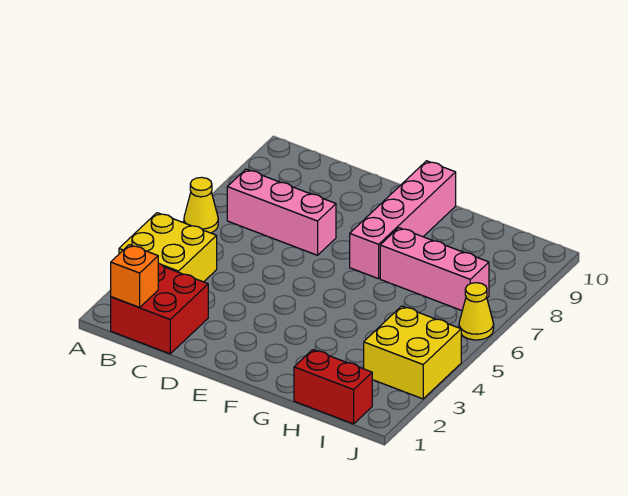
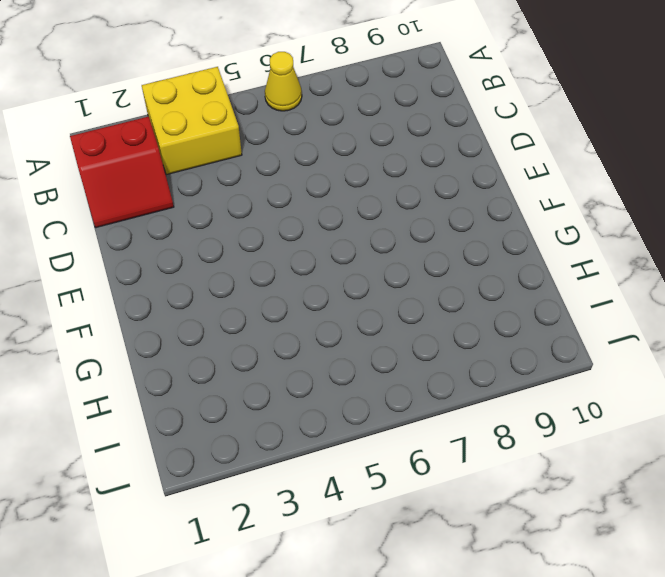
red slope B1:C2 level 1 top B -> red brick B1:C2 level 1
none -> pink brick B7:D7 level 1
none -> pink brick F7:F10 level 1

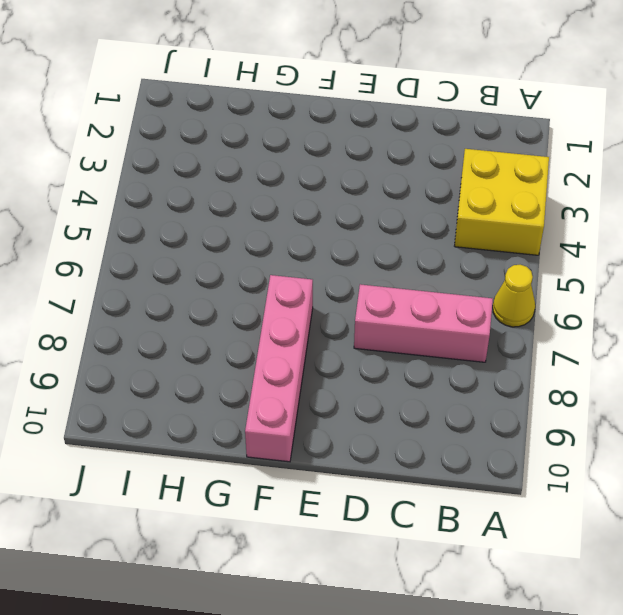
none -> red brick B1:C2 level 1
none -> pink brick G7:I7 level 1

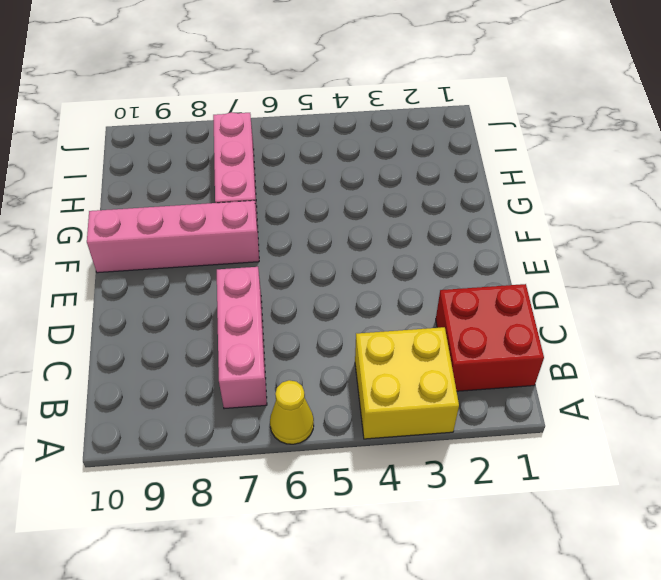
none -> red brick H1:I1 level 1
none -> yellow brick I3:J4 level 1

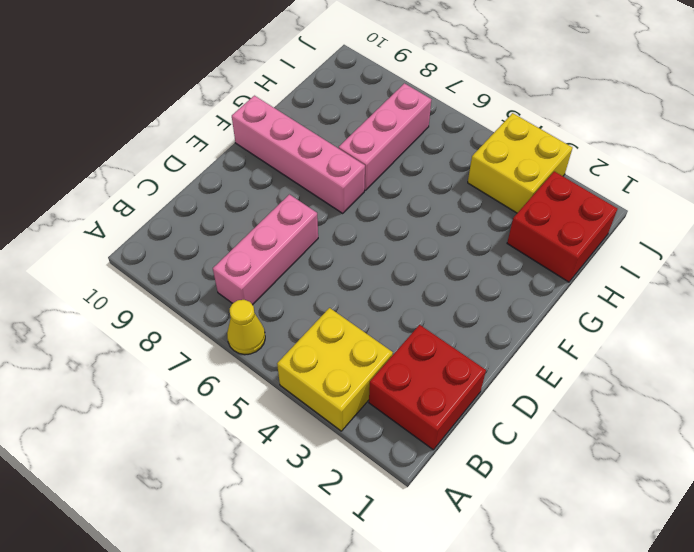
red brick H1:I2 level 1 -> red brick H1:I1 level 1
none -> yellow cone J6 level 1
none -> orange brick B1 level 2

